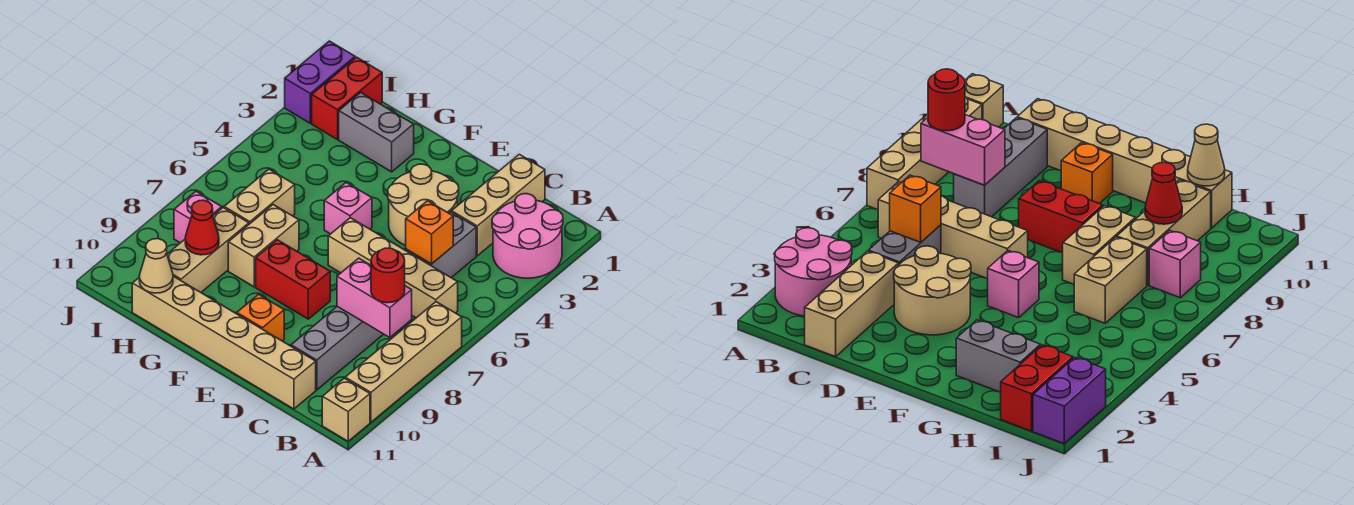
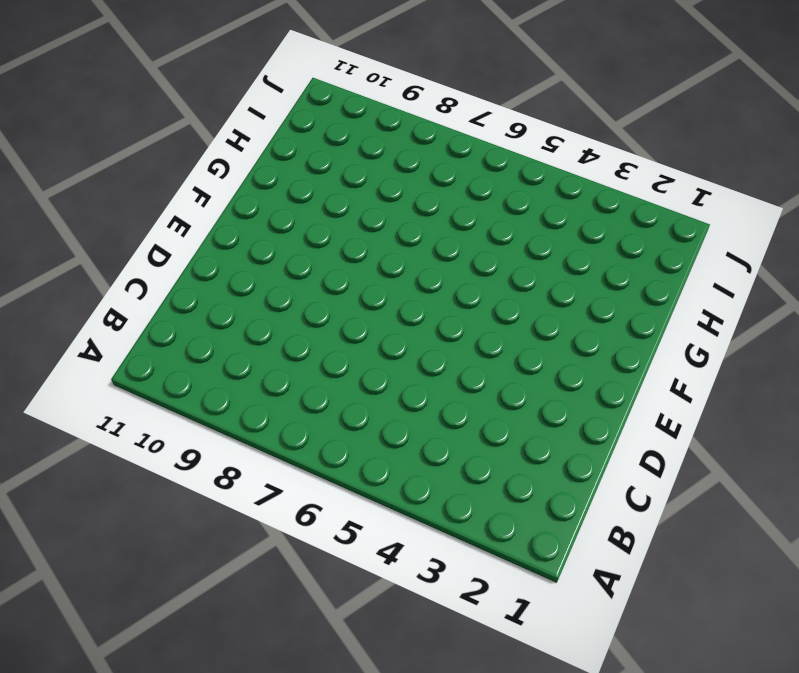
none -> pink round brick A2:B3 level 1
none -> tan brick A7:A10 level 1
none -> tan brick A11 level 1

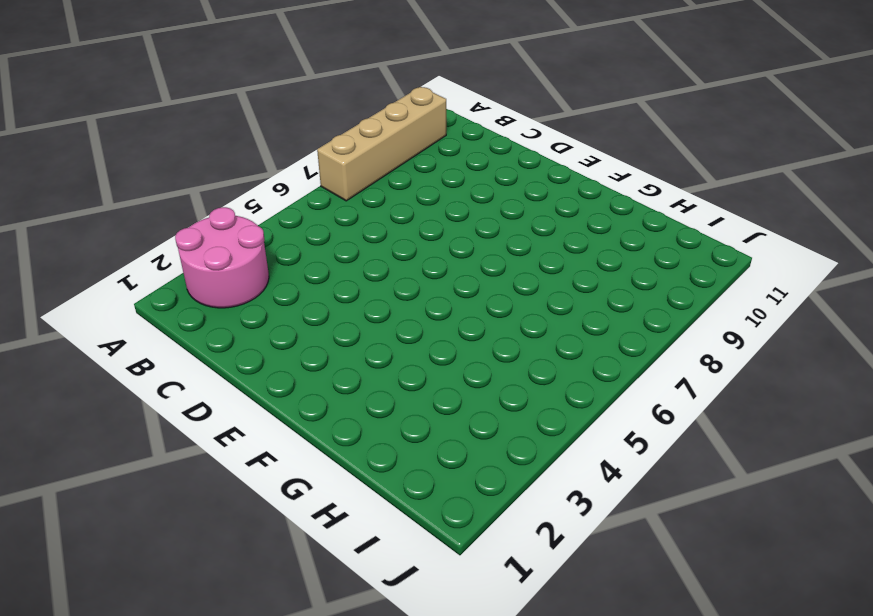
none -> tan brick A11 level 1
none -> tan brick B6:E6 level 1
none -> tan brick C1:C3 level 1

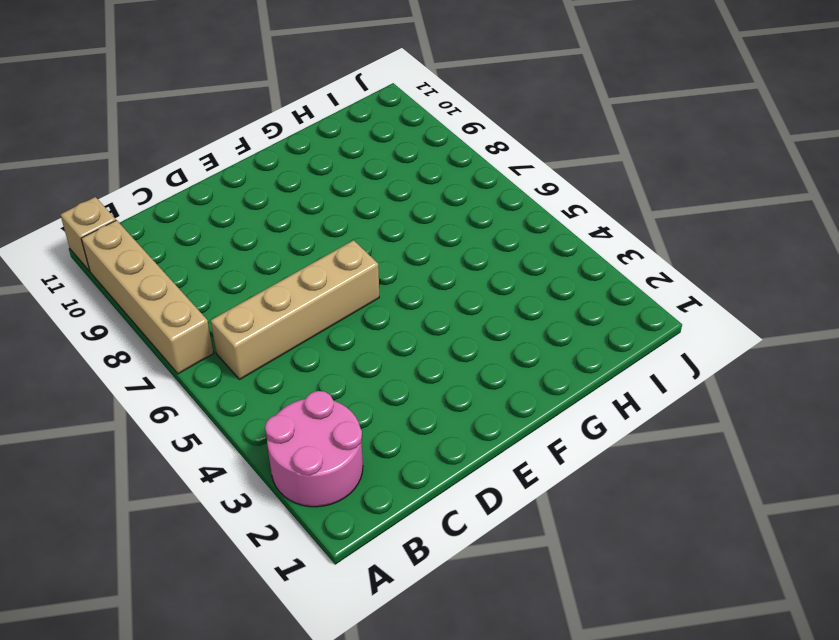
none -> tan brick C1:C3 level 1
none -> grey brick C4:C5 level 1
none -> grey brick C8:C10 level 1

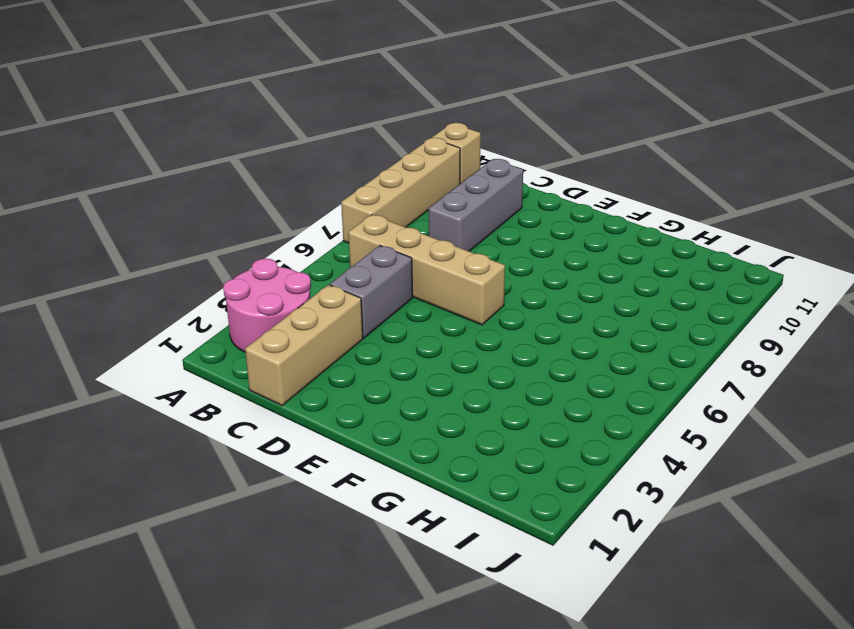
none -> tan brick C11:H11 level 1
none -> tan round brick D3:E4 level 1
none -> red brick E8:F8 level 1

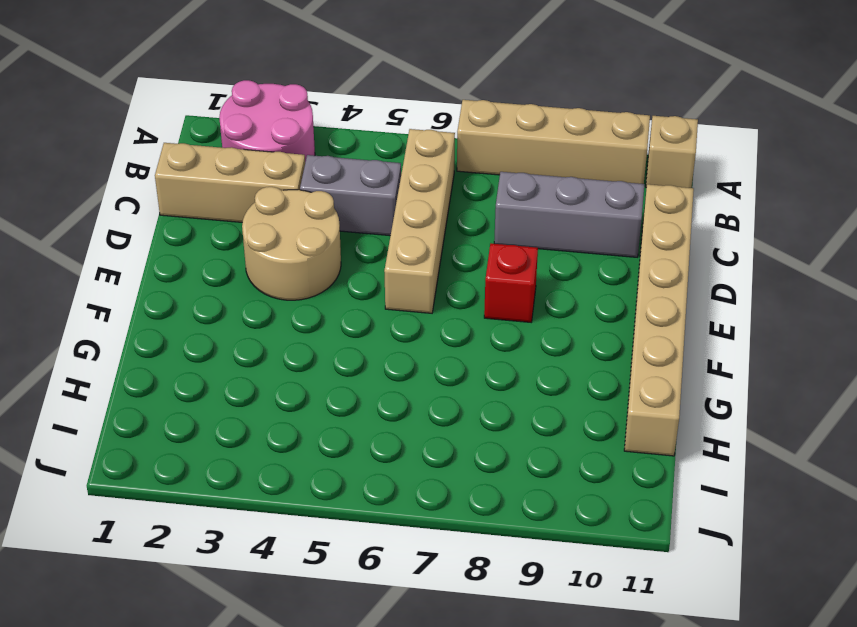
red brick E8 level 1 -> red brick E8:F8 level 1
none -> orange brick E10 level 1
none -> pink brick F5 level 1
none -> grey brick G2:H2 level 1

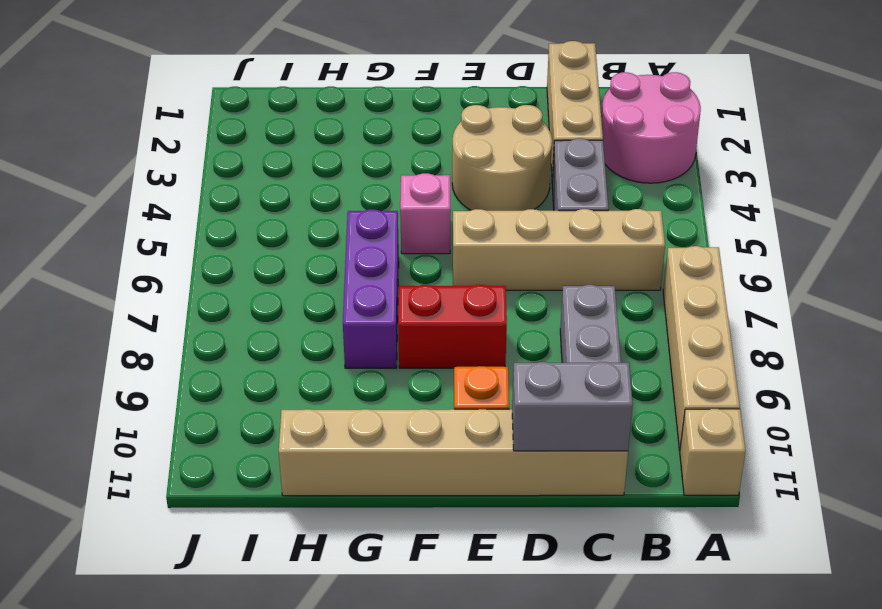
grey brick C11:D11 level 2 -> grey brick G2:H2 level 1
purple brick G6:G8 level 1 -> tan brick G7:G8 level 1
none -> tan brick H6:H7 level 1
none -> tan brick H8:H10 level 1
none -> red brick I1:I2 level 1

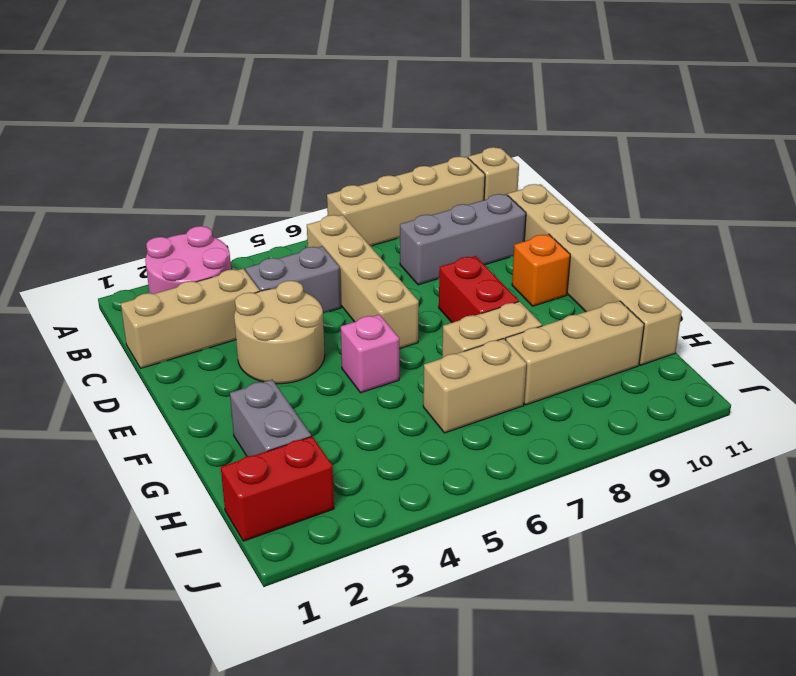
none -> pink brick I8 level 1
none -> purple brick J1:J2 level 1
none -> pink brick B8:C8 level 2

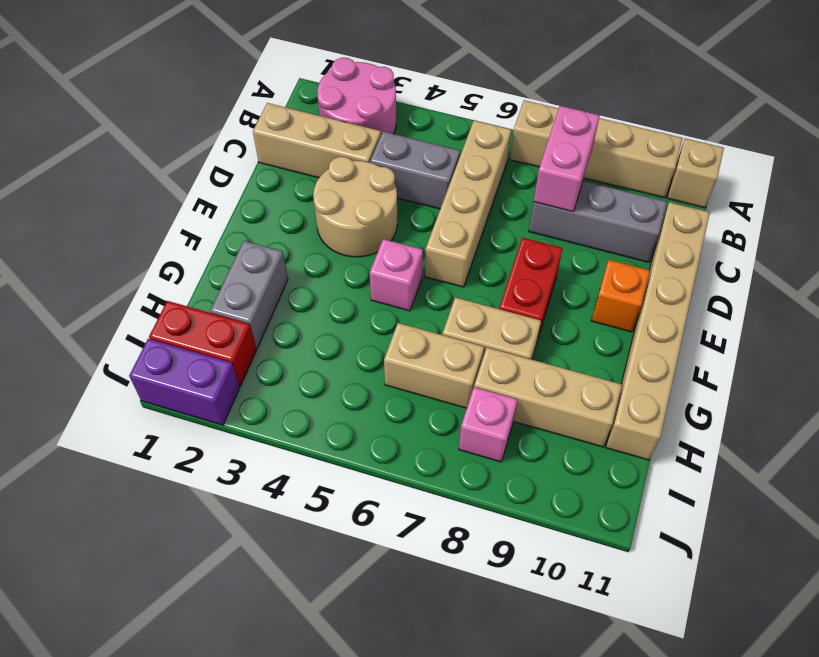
none -> orange brick C5 level 2
none -> red cone H9 level 2
none -> tan cone H11 level 2

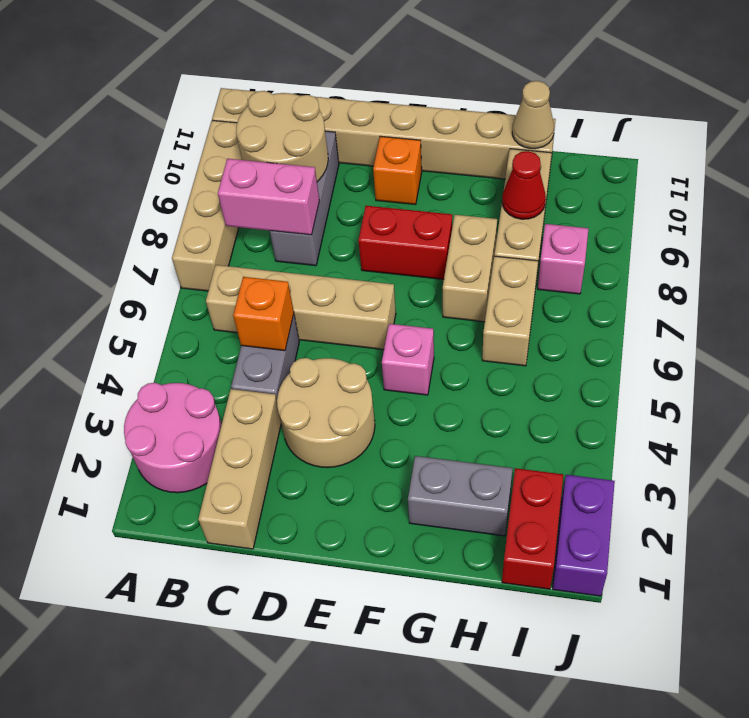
tan round brick B9:C10 level 2 -> none
none -> red round brick B8 level 3

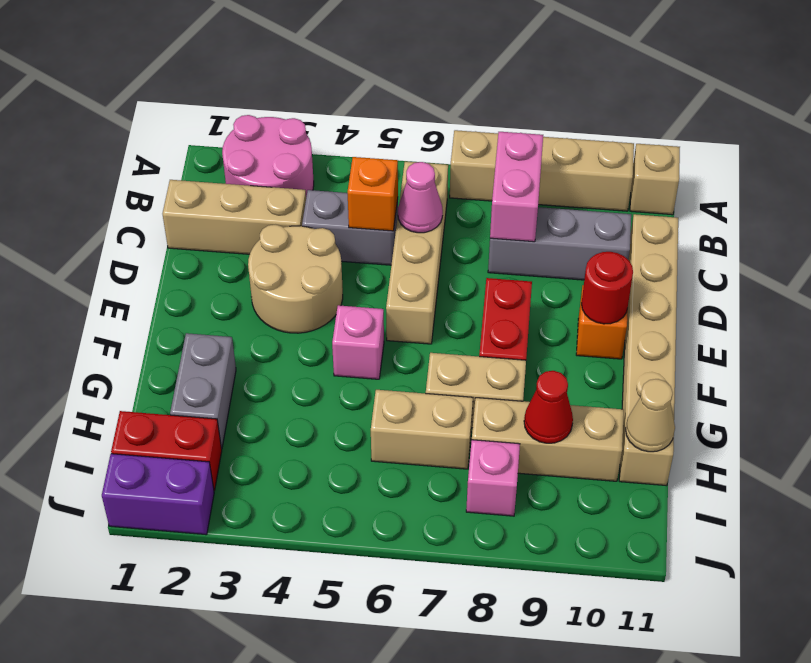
pink cone C6 level 2 -> none
red round brick E10 level 2 -> red round brick B8 level 3

